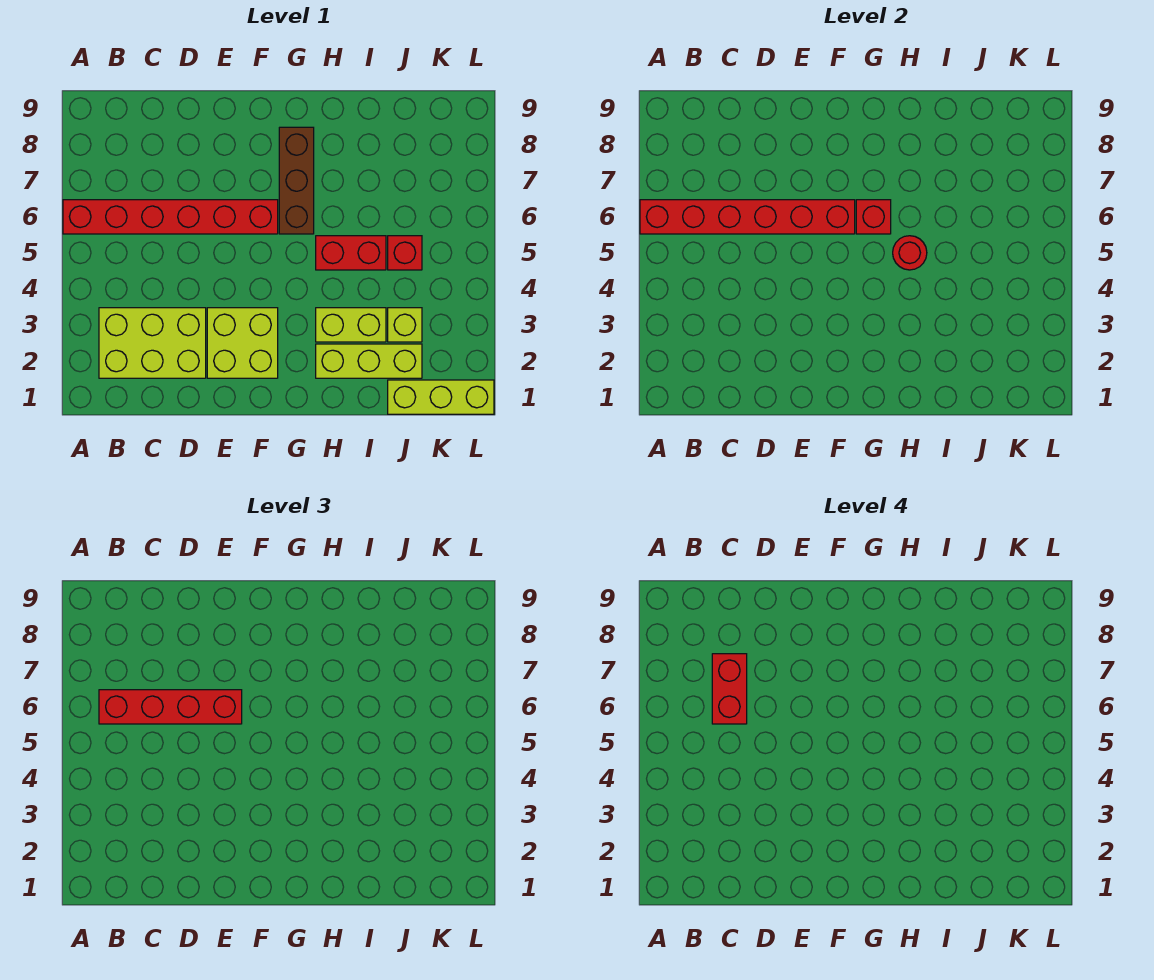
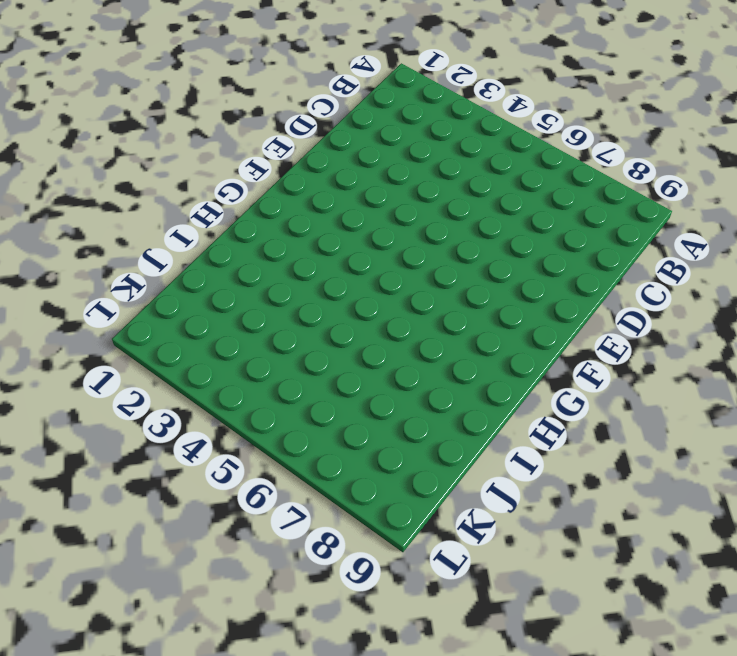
none -> red brick A6:F6 level 1
none -> lime brick B2:D3 level 1
none -> lime brick E2:F3 level 1

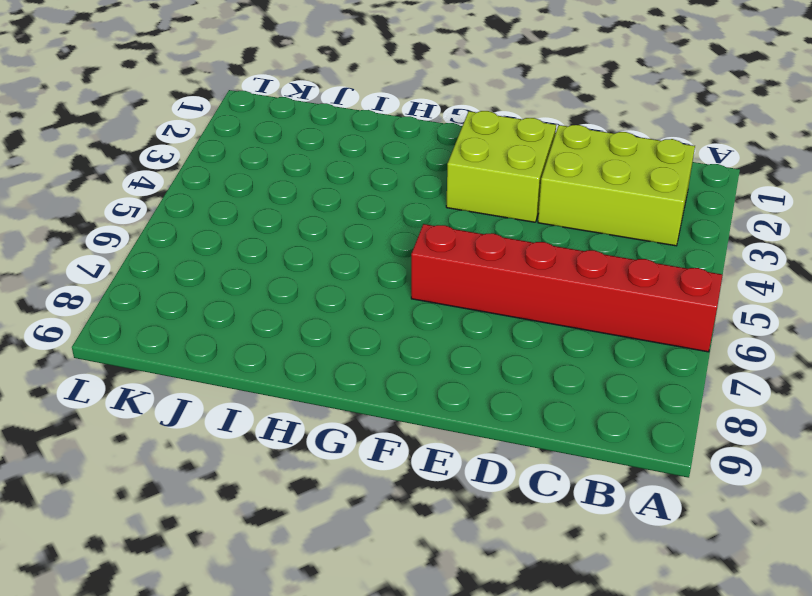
none -> brown brick G6:G8 level 1
none -> lime brick H2:J2 level 1
none -> lime brick H3:I3 level 1

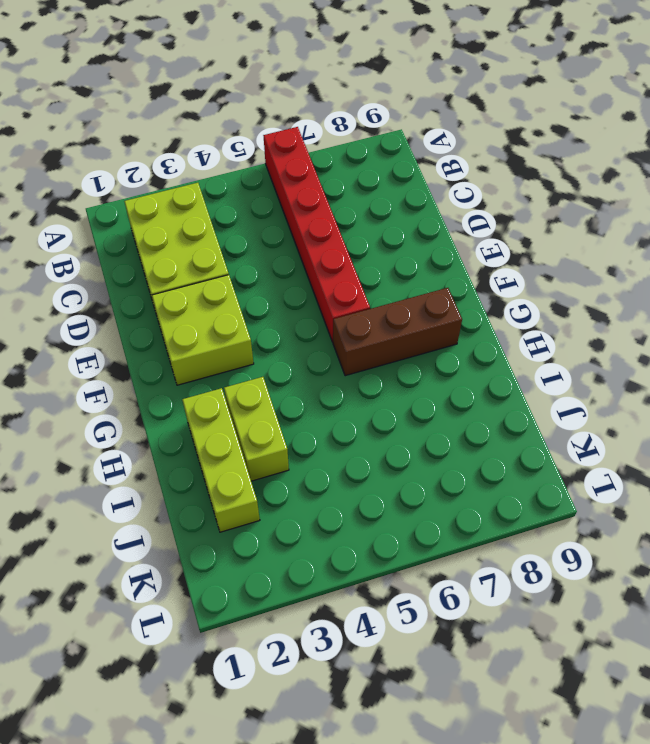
none -> red brick H5:I5 level 1
none -> lime brick J1:L1 level 1
none -> lime brick J3 level 1

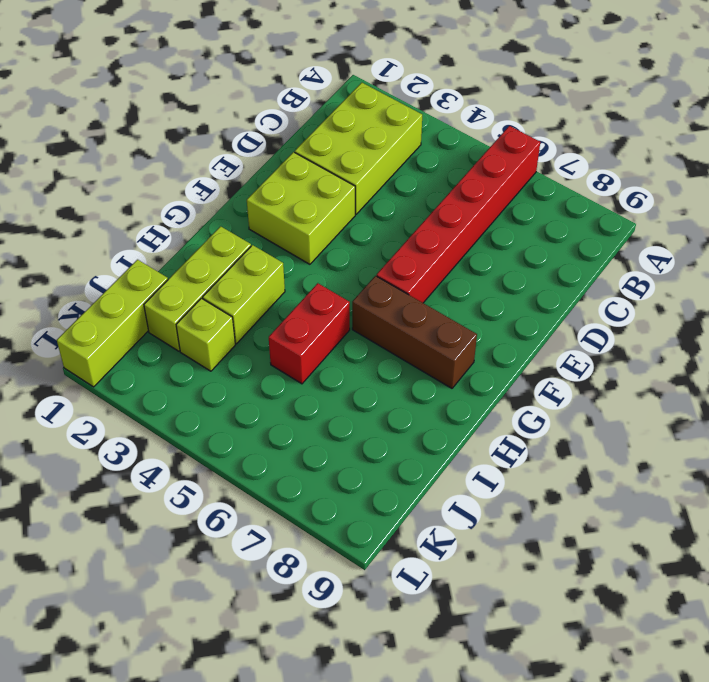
none -> red brick J5 level 1
none -> red brick A6:F6 level 2
none -> red brick G6 level 2

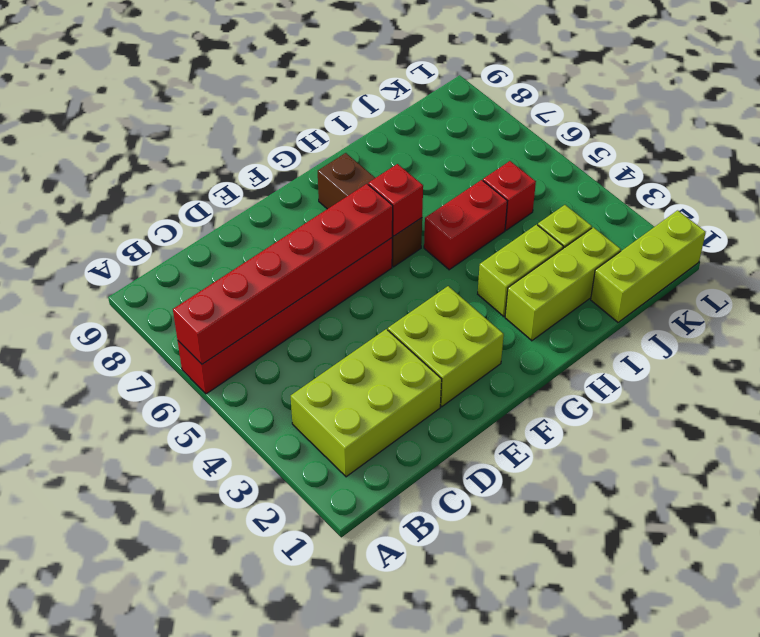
none -> red round brick H5 level 2
none -> red brick B6:E6 level 3
none -> red brick C6:C7 level 4

